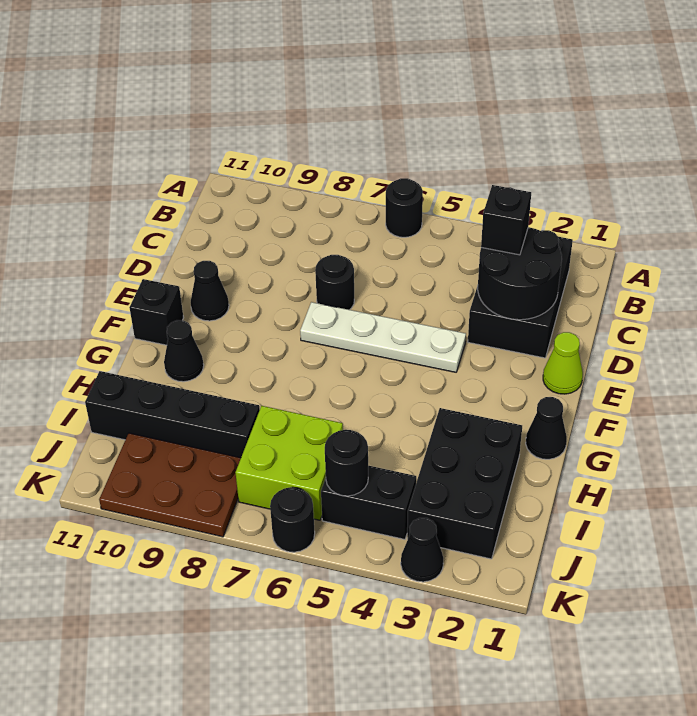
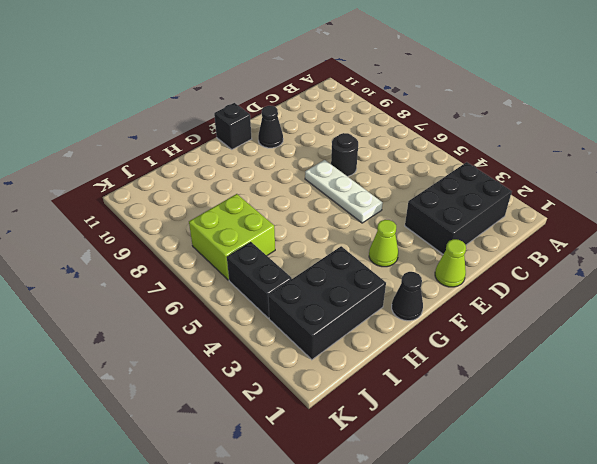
white plate E5:E7 level 1 -> white plate E4:E7 level 1
lime cone F3 level 1 -> none
none -> black round brick A6 level 1
none -> black cone G10 level 1
none -> black brick I8:I11 level 1

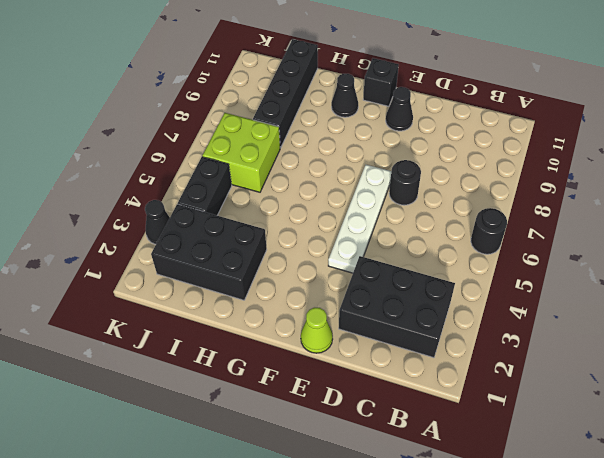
none -> black cone G1 level 1
none -> brown plate J8:K10 level 1
none -> black round brick K6 level 1

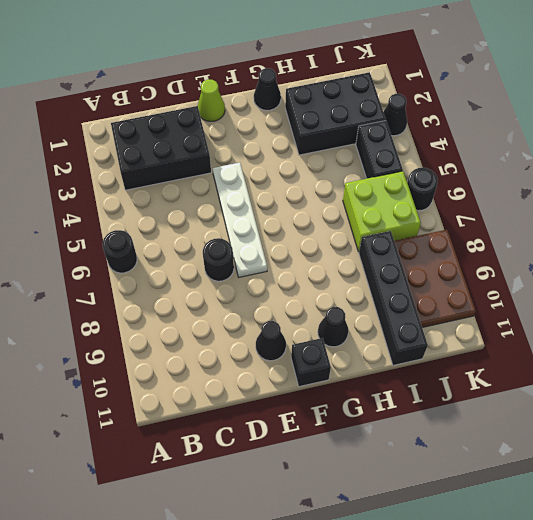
none -> black round brick C2:D3 level 2
none -> black round brick J5 level 2
none -> black brick C3 level 3

